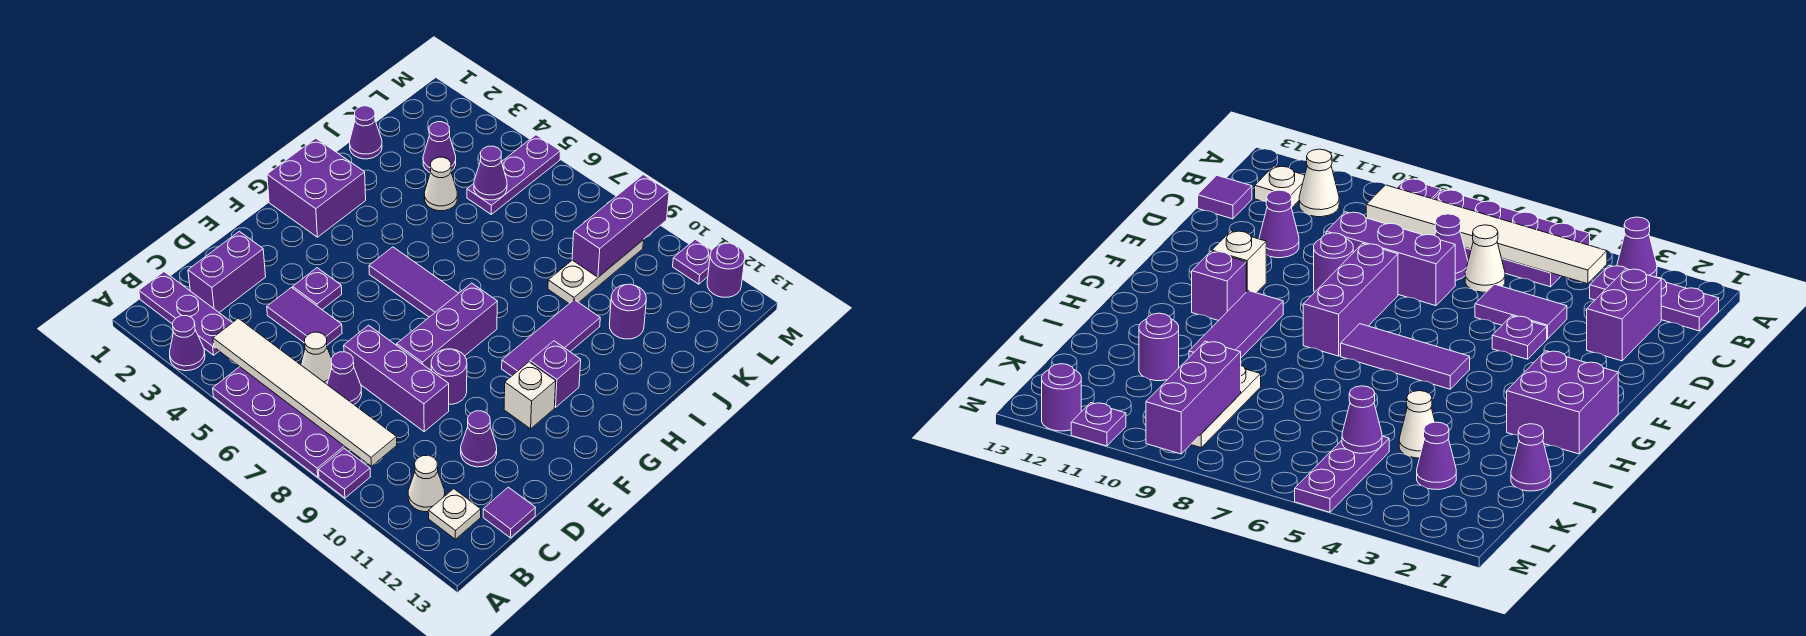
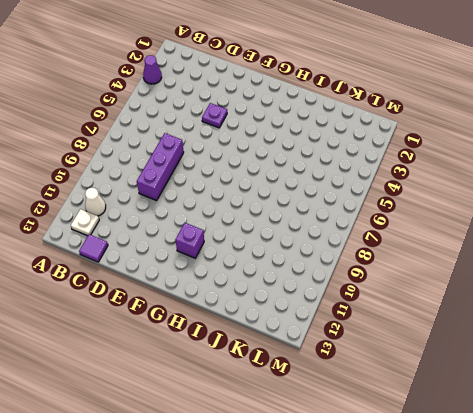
none -> purple plate A5:B8 level 1
none -> purple plate A9 level 1
none -> purple plate B1:B3 level 1
none -> purple brick C2:D2 level 1

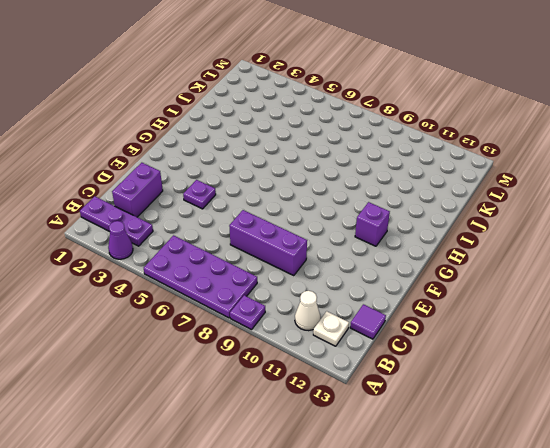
none -> white cone C6 level 1
none -> purple cone C7 level 1
none -> purple tile D4:D5 level 1
none -> purple cone D11 level 1

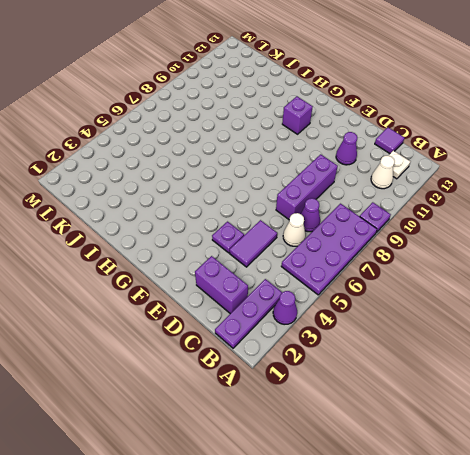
none -> purple brick E8:G8 level 1
none -> purple round brick E9 level 1
none -> white brick F11 level 1
none -> purple brick G1:H2 level 1

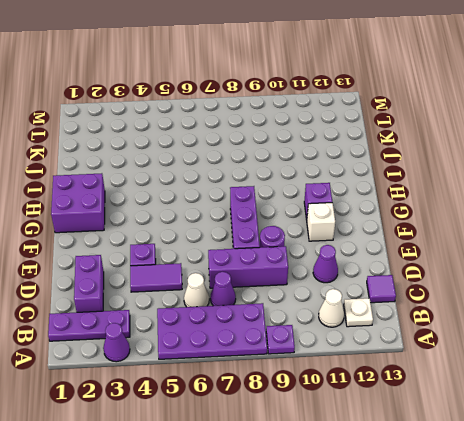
none -> purple tile G5:G7 level 1
none -> purple tile G10:I10 level 1
none -> purple cone J1 level 1
none -> white cone J4 level 1

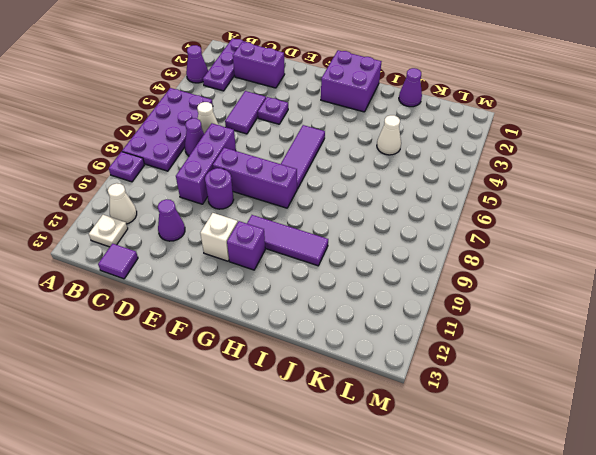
none -> white plate J9:L9 level 1
none -> purple round brick J11 level 1
none -> purple cone K3 level 1
none -> purple plate K5:M5 level 1

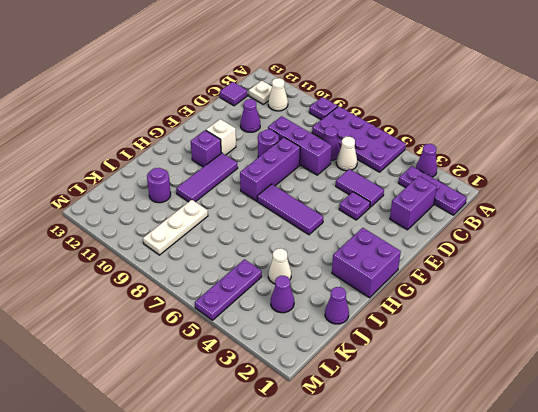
none -> purple plate M11 level 1
none -> purple round brick M12 level 1
none -> white tile B4:B9 level 2
none -> purple cone K5 level 2

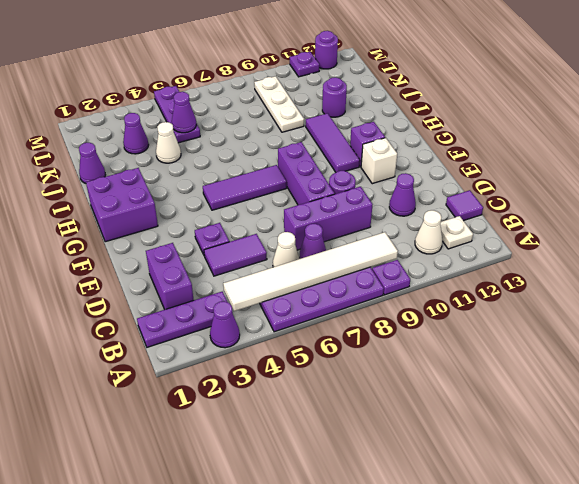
none -> purple brick K9:M9 level 2

